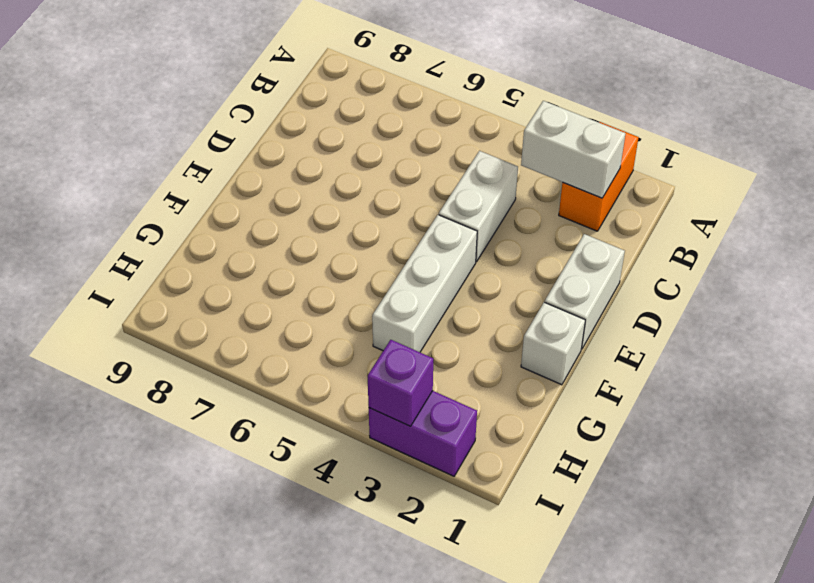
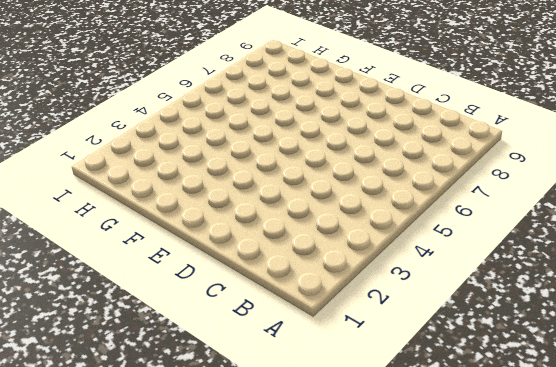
none -> orange brick A2:B2 level 1
none -> white brick C4:D4 level 1

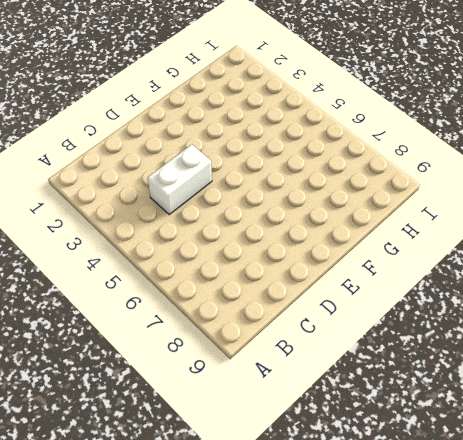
none -> orange brick A2:B2 level 1
none -> white brick D1:E1 level 1

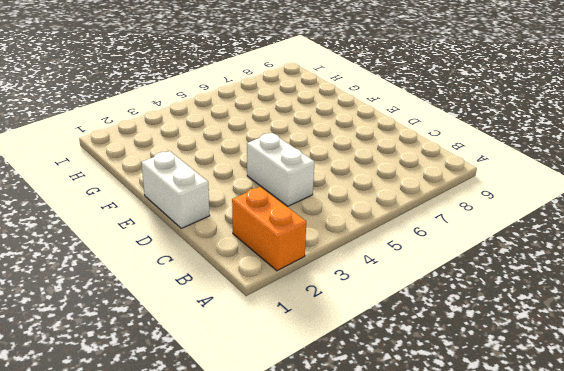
none -> white brick E4:G4 level 1
none -> white brick F1 level 1

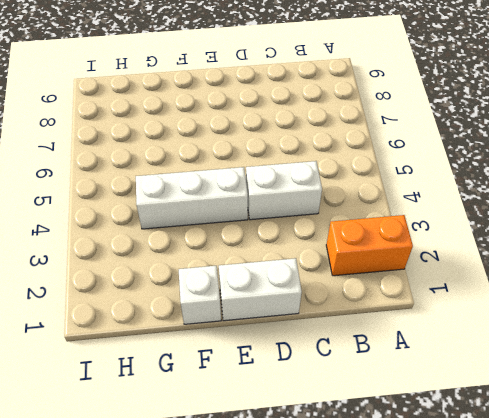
none -> purple brick I2:I3 level 1
none -> white brick B2:B3 level 2

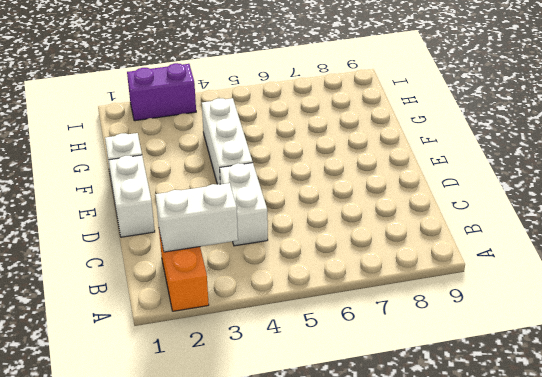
none -> purple brick I3 level 2

